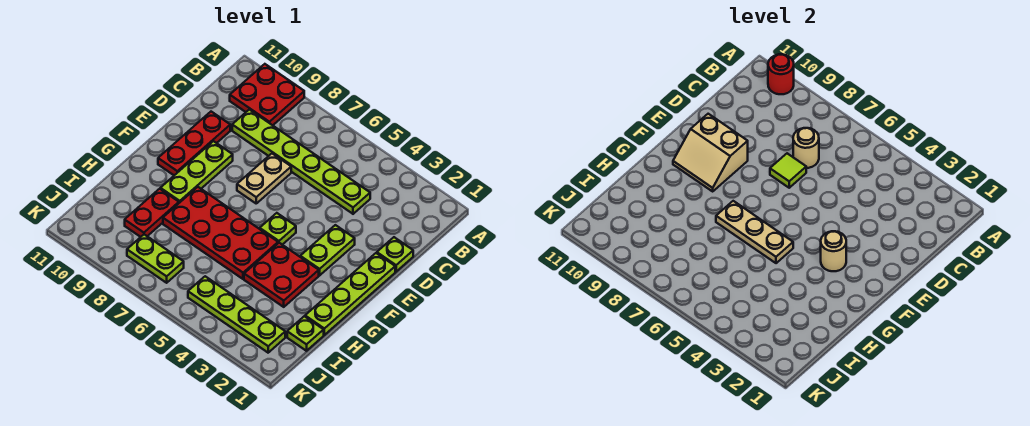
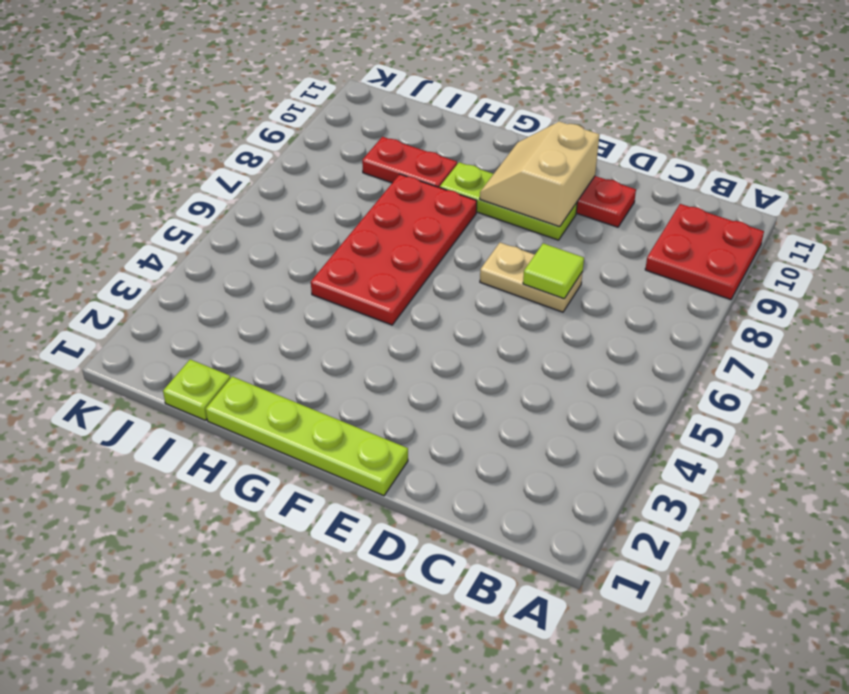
none -> lime plate C4:C9 level 1
none -> lime plate D1 level 1
none -> lime plate E3:F3 level 1

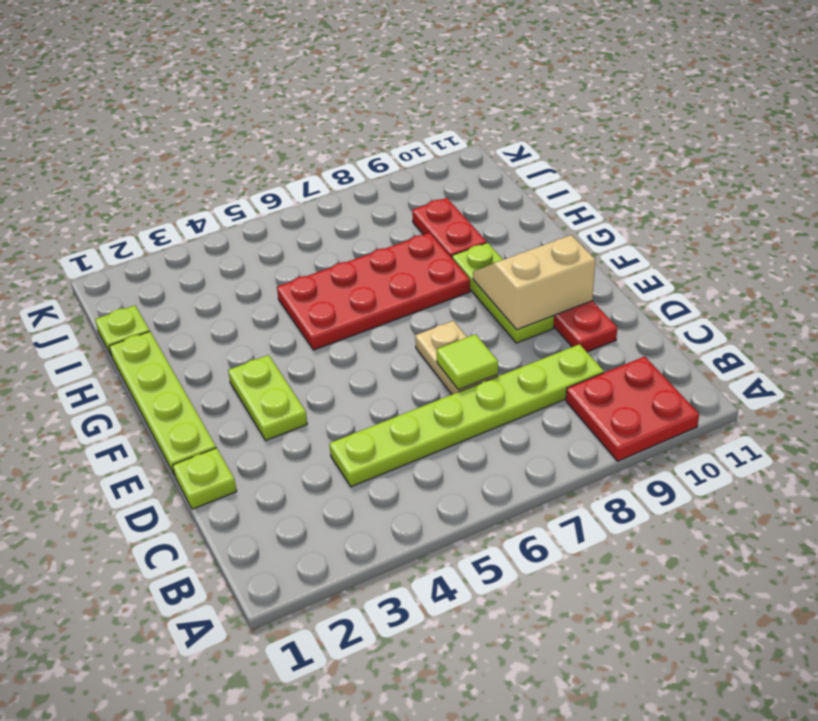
none -> lime plate F5 level 1
none -> red plate G3:H4 level 1
none -> lime plate J2:J5 level 1

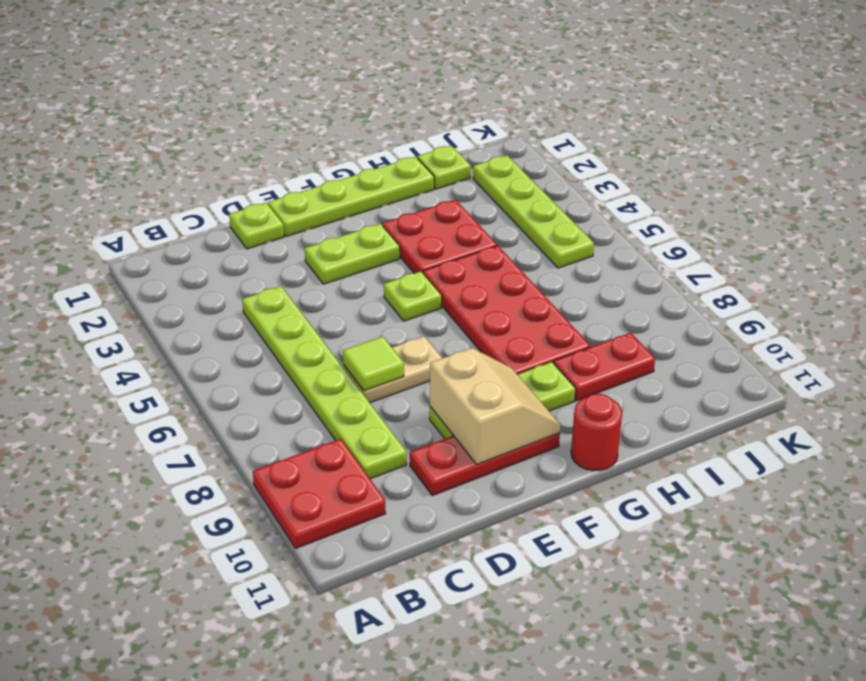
red round brick G11 level 1 -> red round brick A10 level 2
none -> lime plate J7:J8 level 1
none -> tan round brick C7 level 2
none -> tan round brick F3 level 2

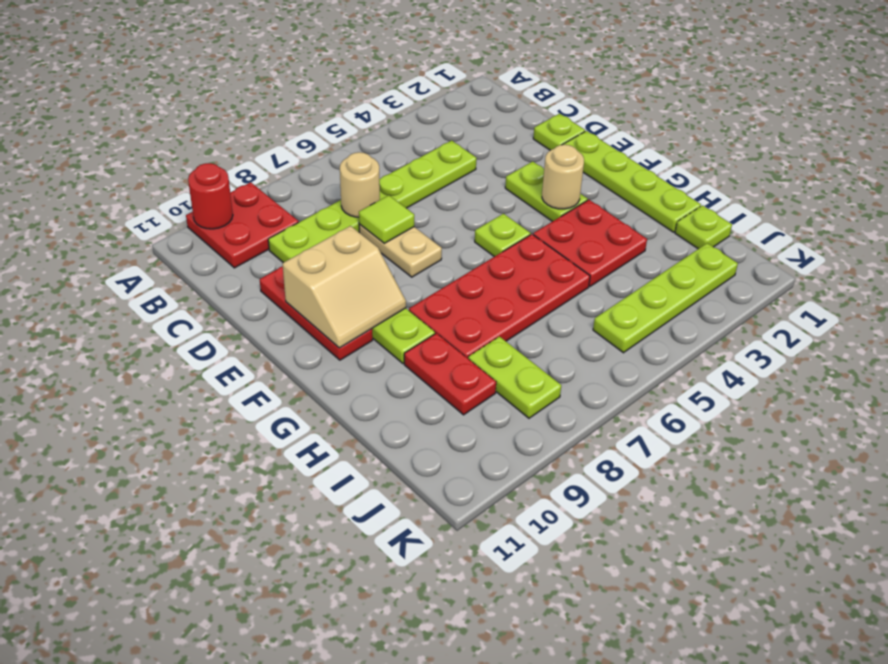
lime plate I8:J8 level 1 -> lime plate J7:J8 level 1
none -> tan plate G5:G7 level 2

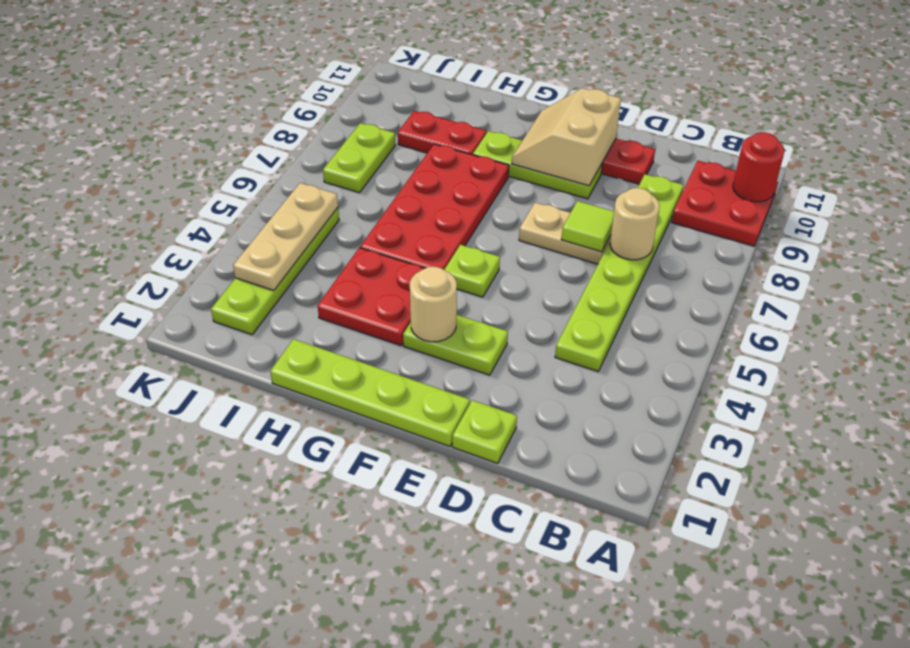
tan plate J3:J5 level 2 -> tan plate G5:G7 level 2
none -> lime plate I1 level 1

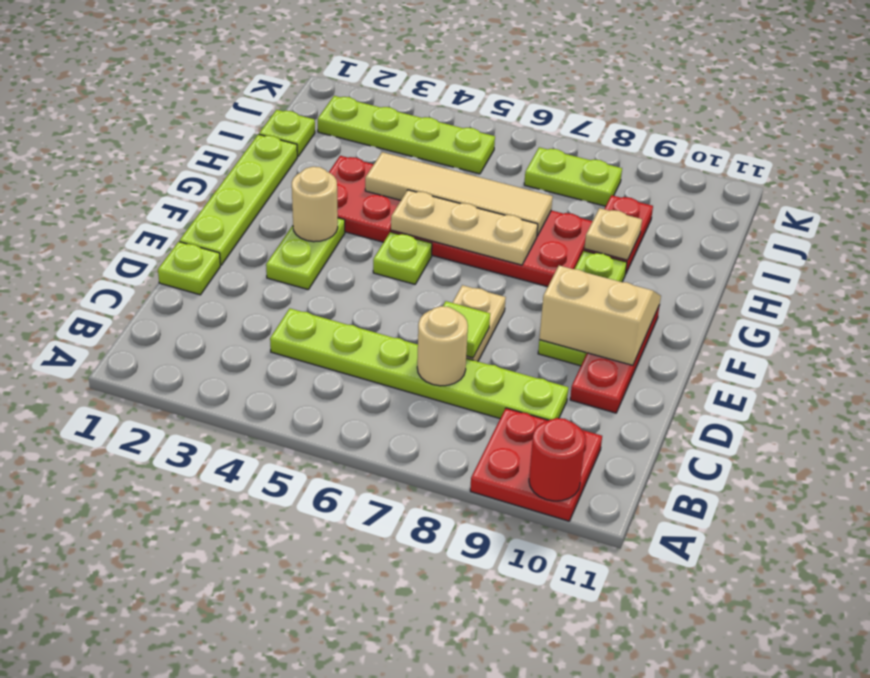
tan tile H4:H7 level 2 -> none
tan plate H9 level 2 -> none

